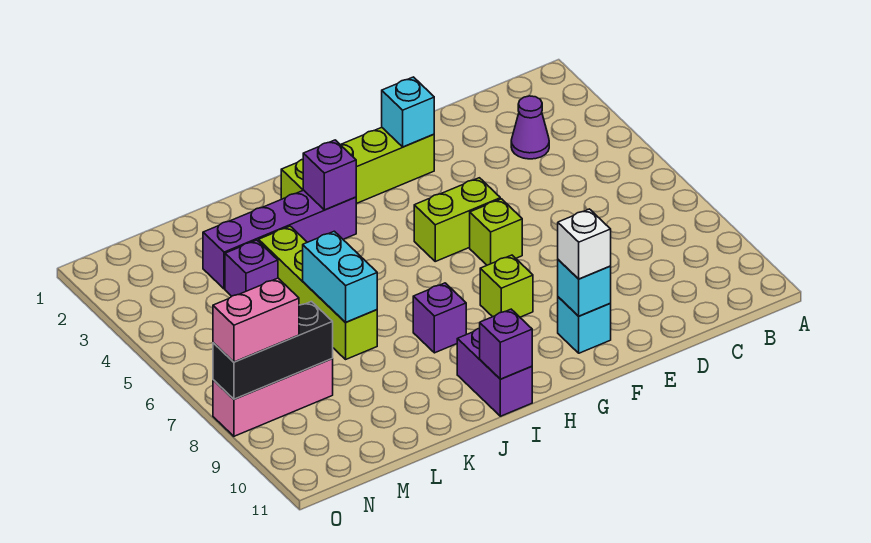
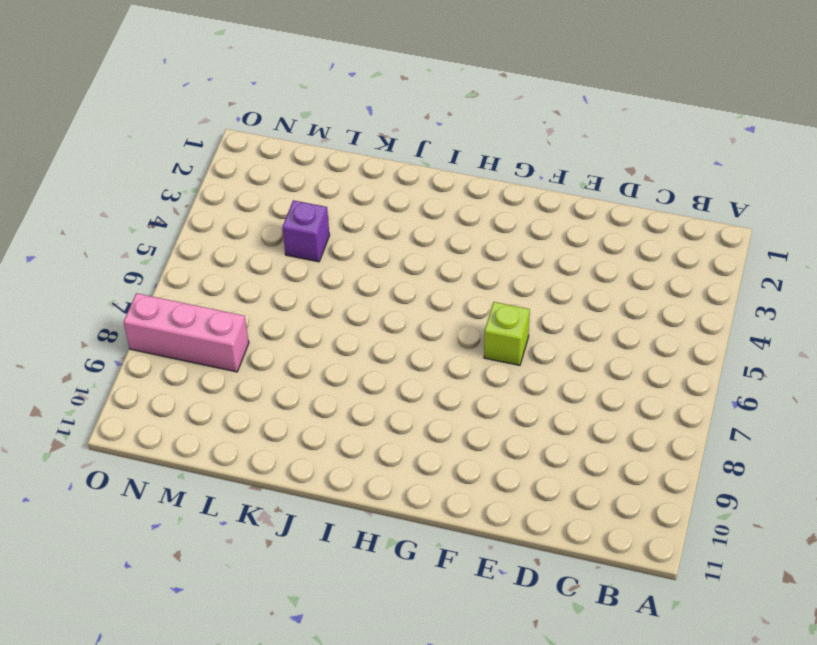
none -> purple cone C3 level 1
none -> lime brick F2:I2 level 1
none -> lime brick F5:G5 level 1

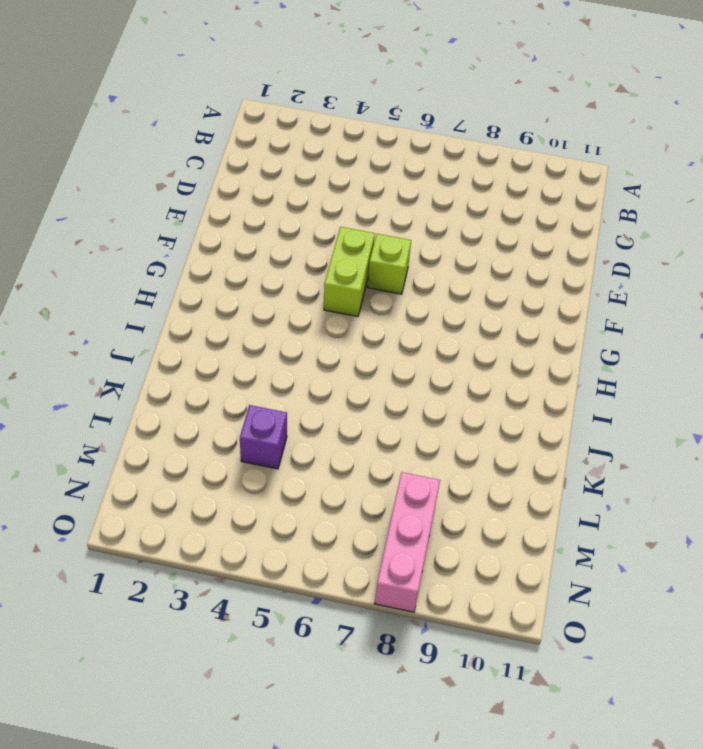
none -> purple cone C3 level 1
none -> lime brick F2:I2 level 1
none -> cyan brick F10 level 1

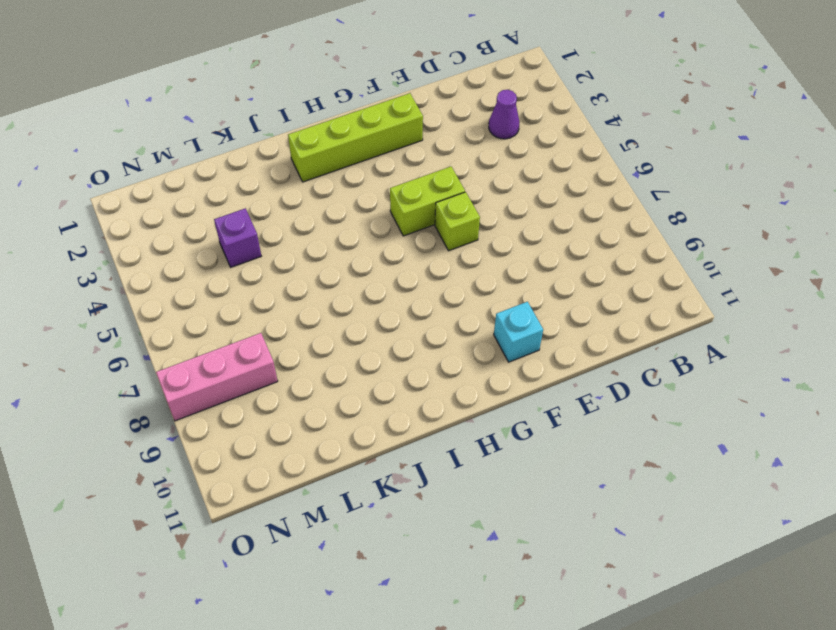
none -> lime brick G8 level 1
none -> purple brick I3:L3 level 1
none -> purple brick I8 level 1

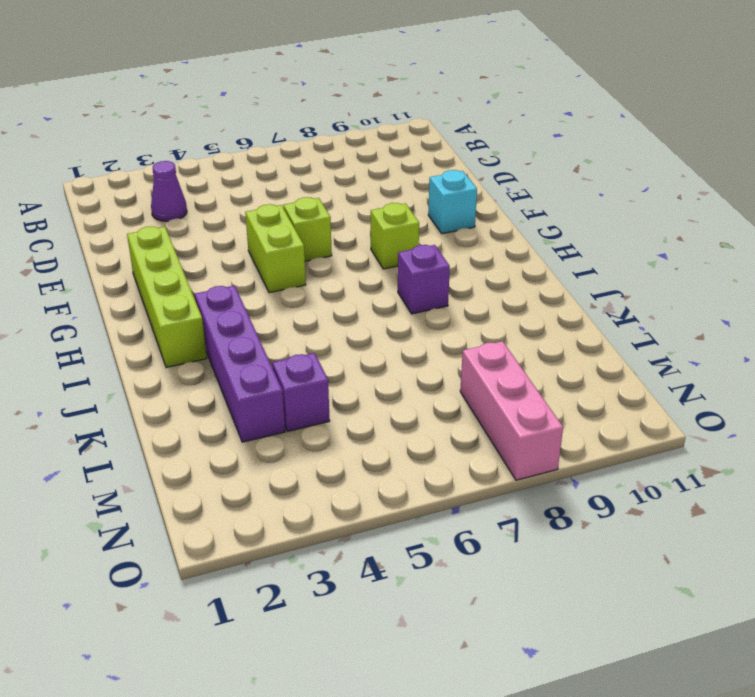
none -> purple brick I10:I11 level 1
none -> lime brick K4:K7 level 1
none -> cyan brick F2 level 2

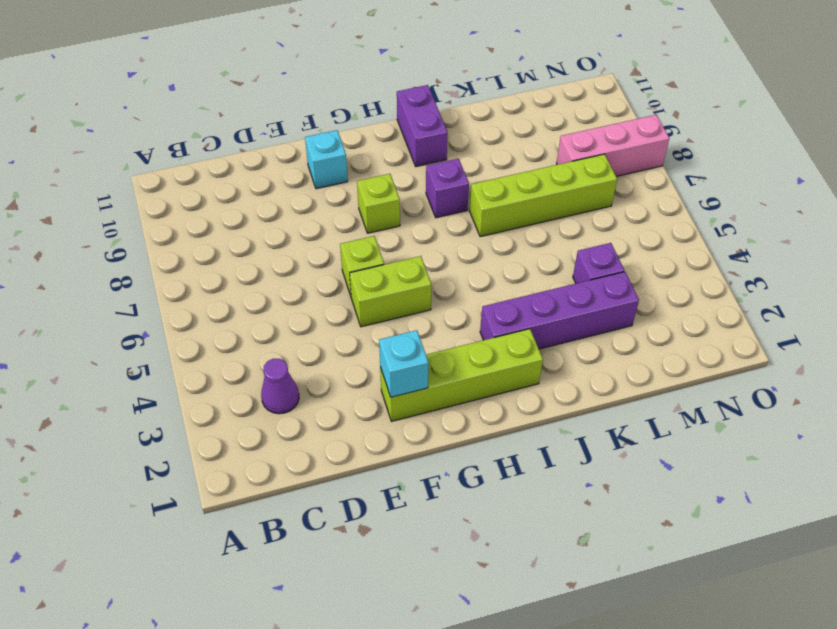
lime brick J7:M7 level 1 -> lime brick K4:K7 level 1
none -> cyan brick F10 level 2
none -> purple brick I3 level 2
none -> purple brick I11 level 2

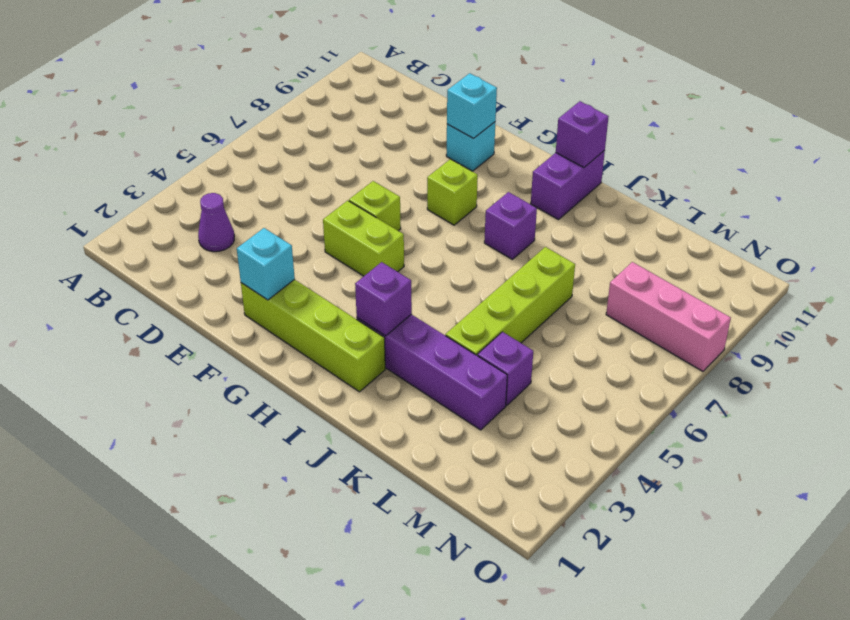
none -> cyan brick K6:K7 level 2
none -> black brick M8:O8 level 2
none -> white brick F10 level 3

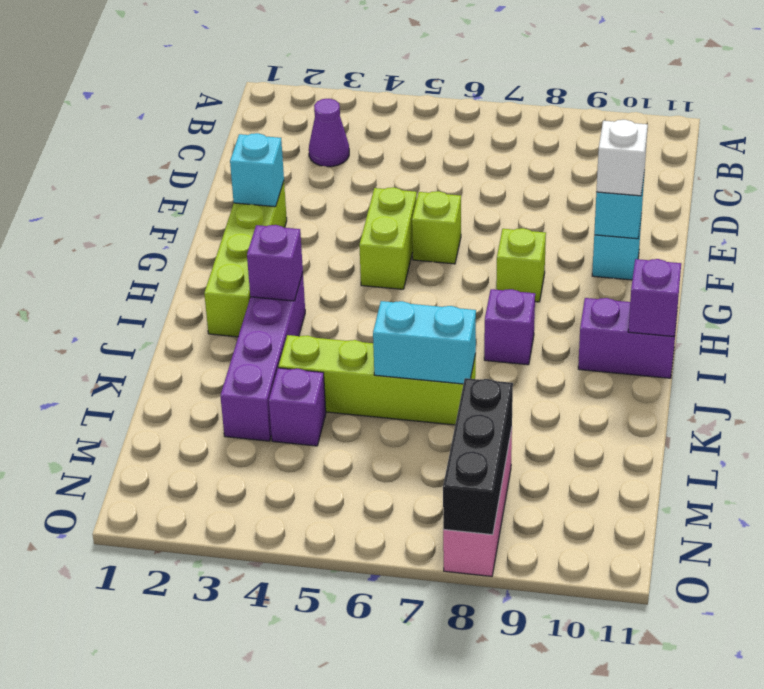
none -> pink brick N8:O8 level 3

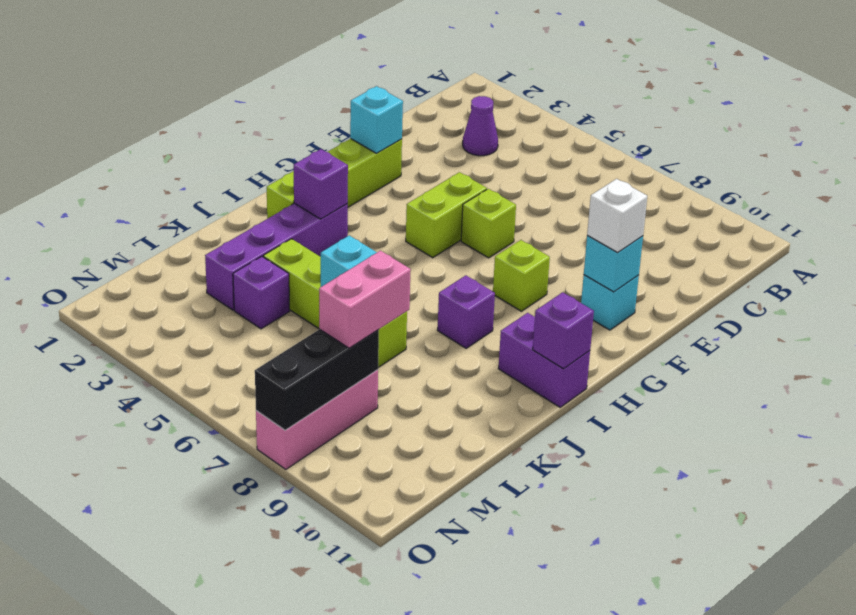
pink brick L8:M8 level 3 -> pink brick N8:O8 level 3

